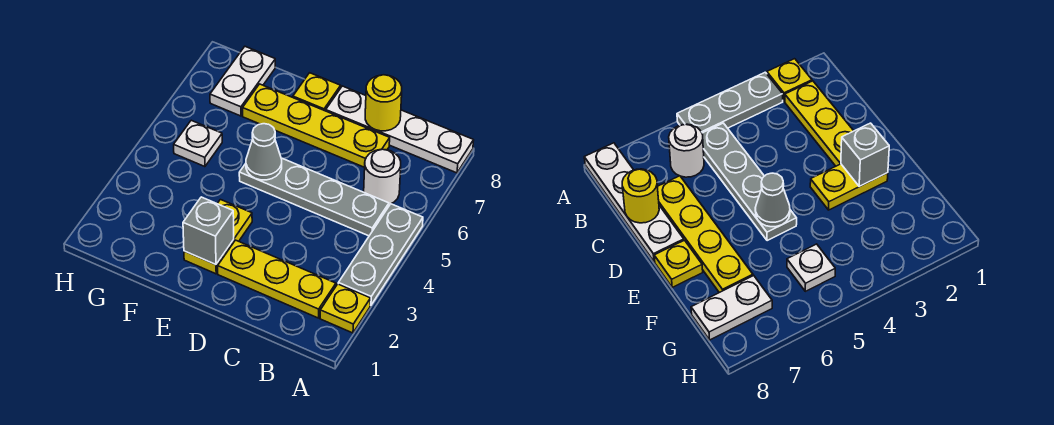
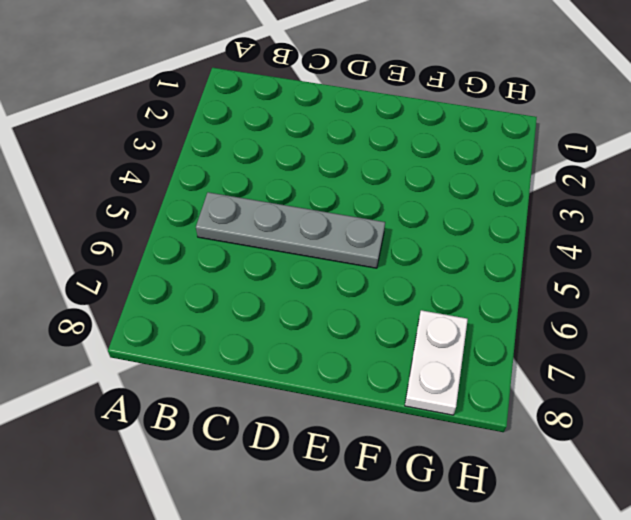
none -> yellow plate A2 level 1
none -> grey plate A3:A5 level 1
none -> white plate A8:D8 level 1

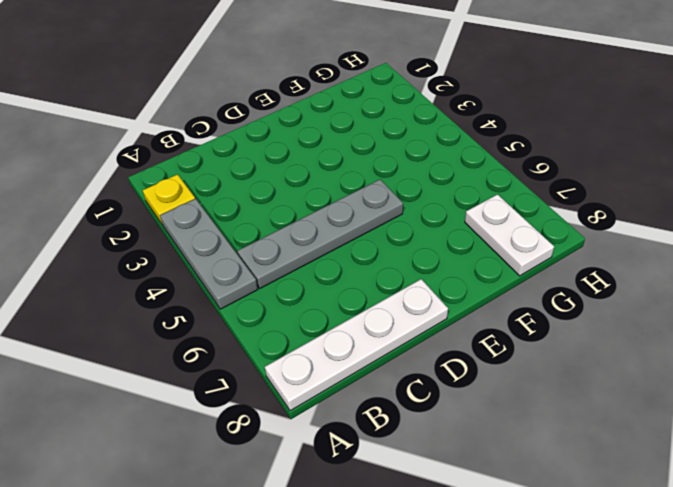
none -> yellow plate B2:D2 level 1
none -> white round brick B6 level 1
none -> yellow plate C7:F7 level 1

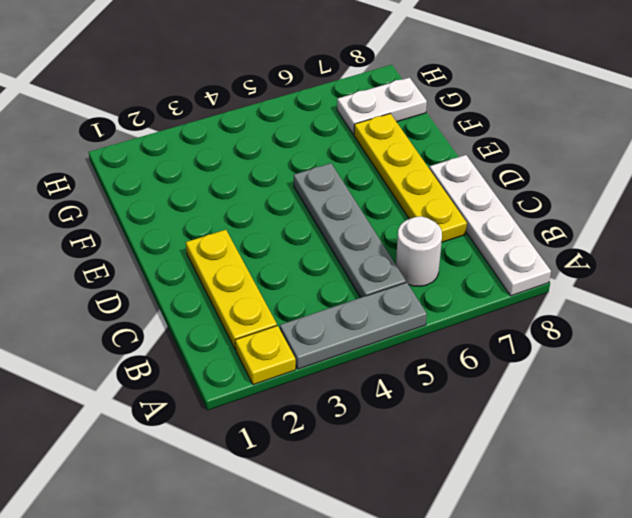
none -> yellow plate E2:E3 level 1
none -> yellow plate E8 level 1
none -> white plate G5 level 1

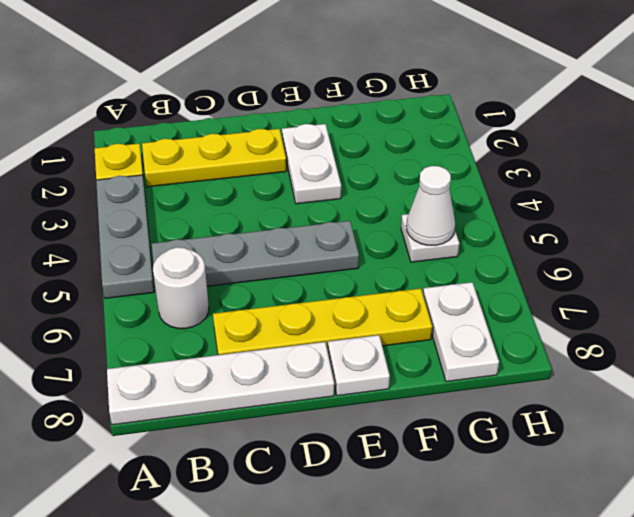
white plate E2:E3 level 1 -> yellow plate E2:E3 level 1
white plate E8 level 1 -> yellow plate E8 level 1
white cone G5 level 2 -> none
none -> yellow round brick C8 level 2
none -> grey brick E2 level 2
none -> grey cone E5 level 2

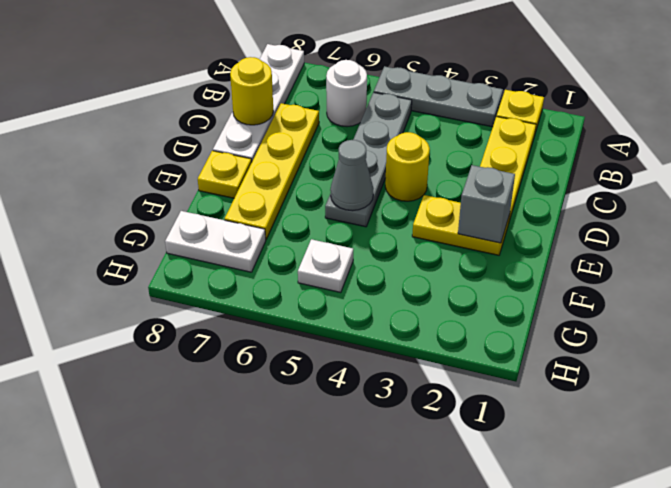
yellow round brick D4 level 1 -> none

